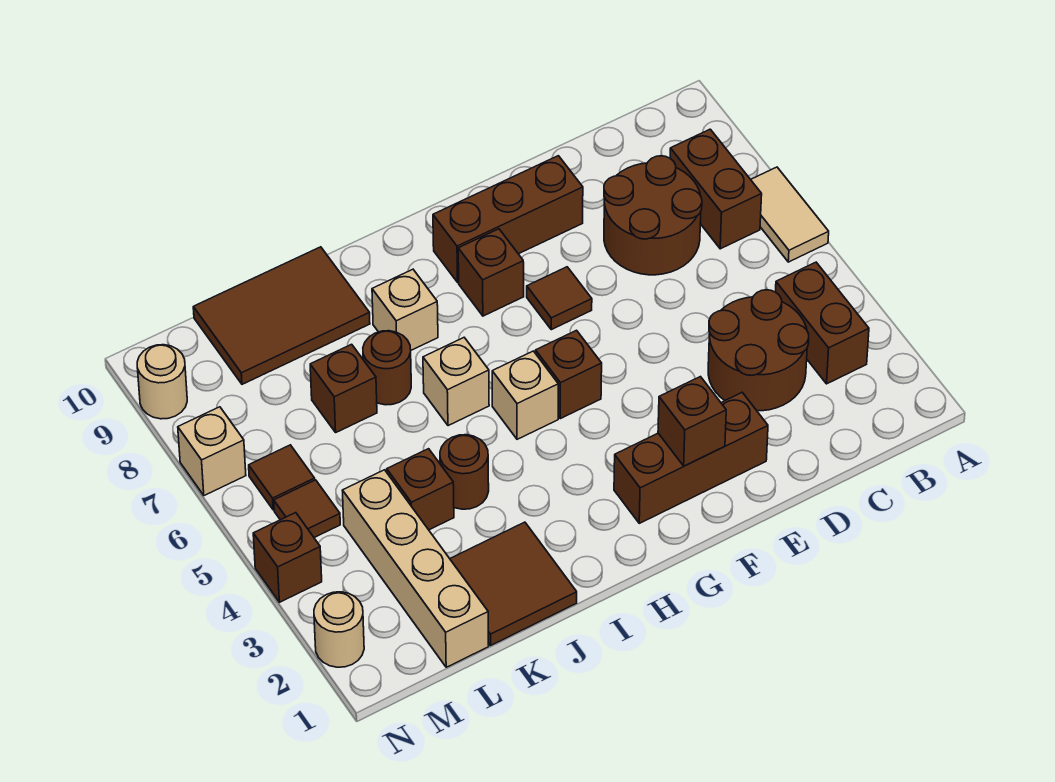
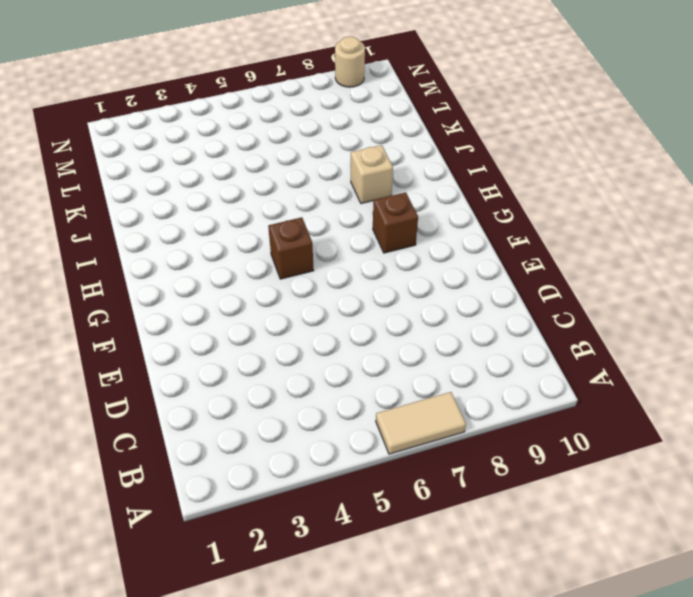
none -> brown brick B3:B4 level 1
none -> brown brick B7:B8 level 1
none -> brown round brick C3:D4 level 1

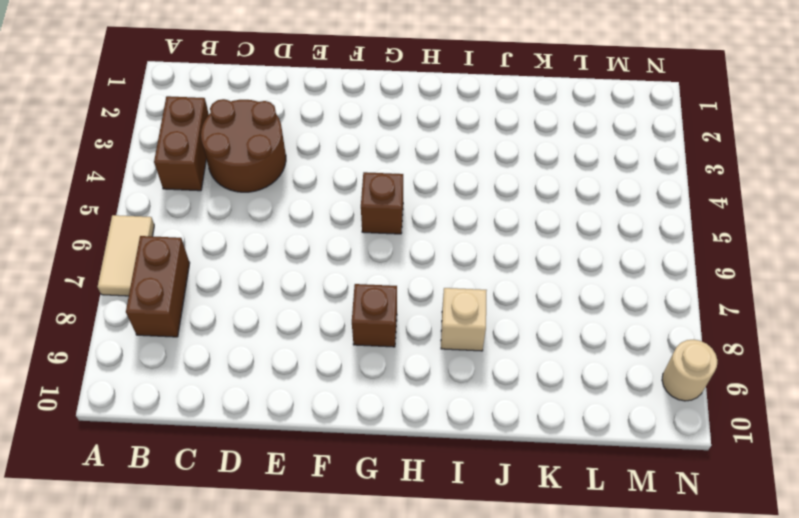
none -> brown round brick C7:D8 level 1
none -> brown brick E2:G2 level 1
none -> brown brick E9:G9 level 1

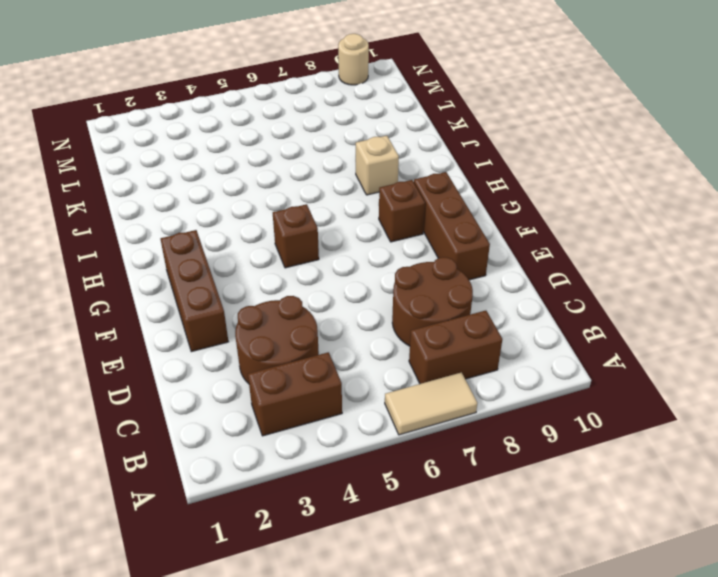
none -> brown tile F7 level 1
none -> tan brick H5 level 1
none -> tan brick I6 level 1

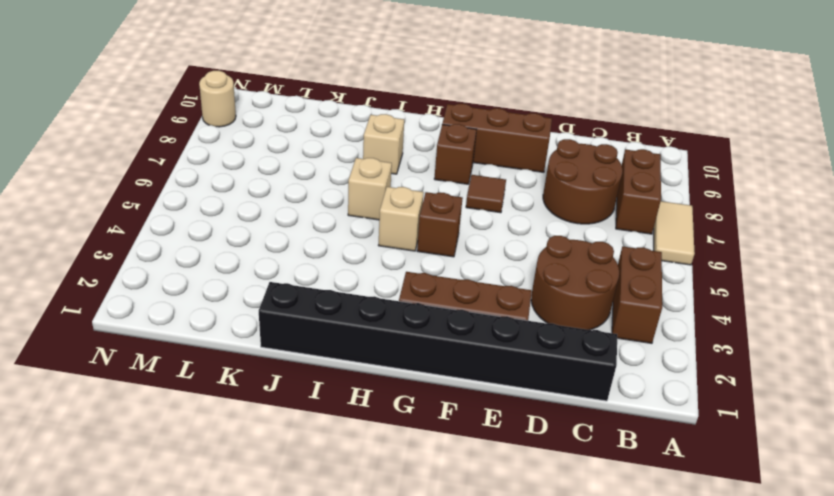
black brick C1:J1 level 1 -> brown tile J1:K2 level 1
none -> brown round brick J4 level 1
none -> brown round brick J7 level 1
none -> brown tile J9:L10 level 1

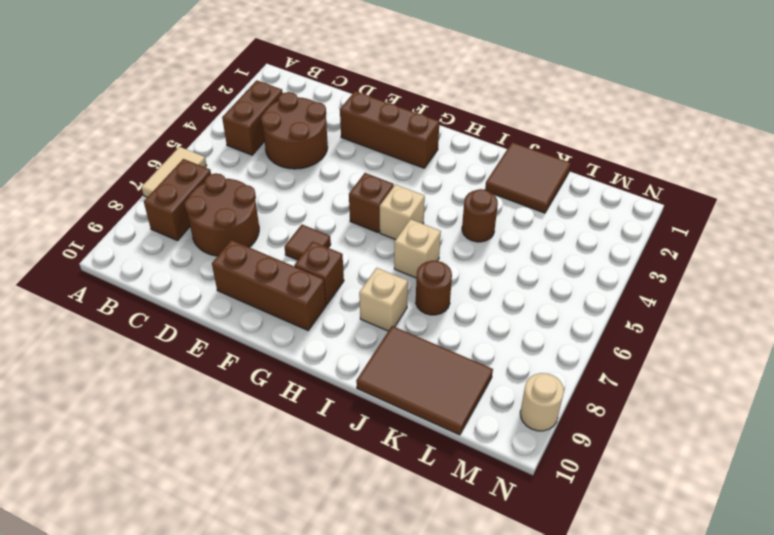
none -> brown brick K4 level 1
none -> brown brick K7 level 1
none -> tan brick L1:L4 level 1

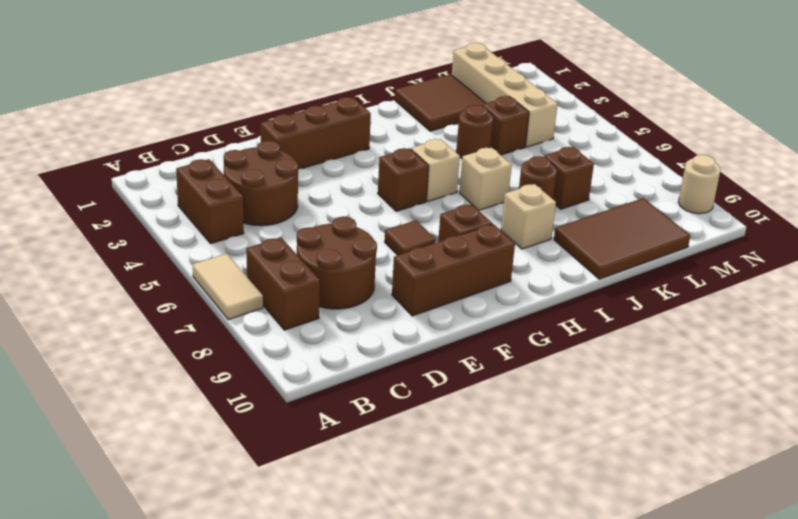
none -> brown tile M5 level 1
none -> brown tile M6 level 1
none -> tan round brick N2 level 1

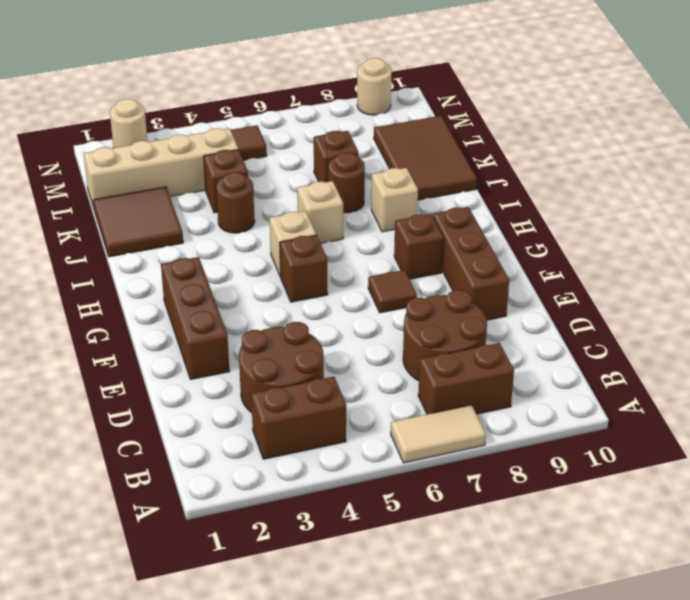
none -> brown tile M6 level 1
none -> brown brick N4 level 1
none -> tan brick N7 level 1

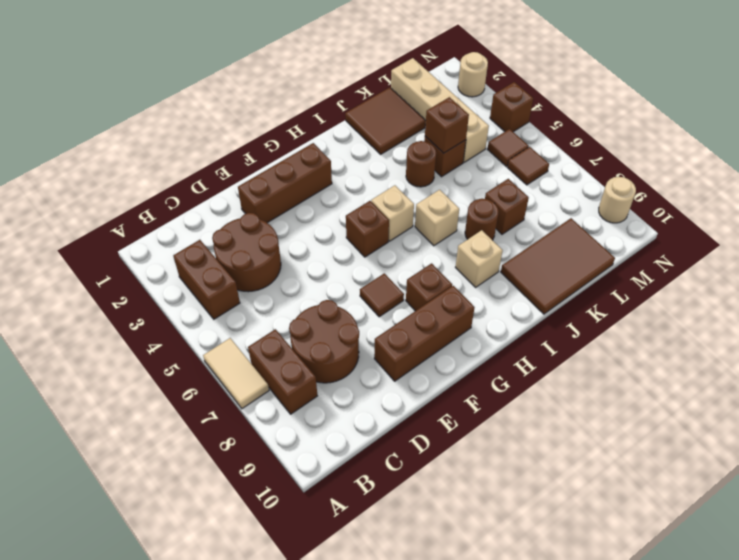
brown brick K4 level 2 -> brown brick F2 level 2
none -> tan brick N7 level 1

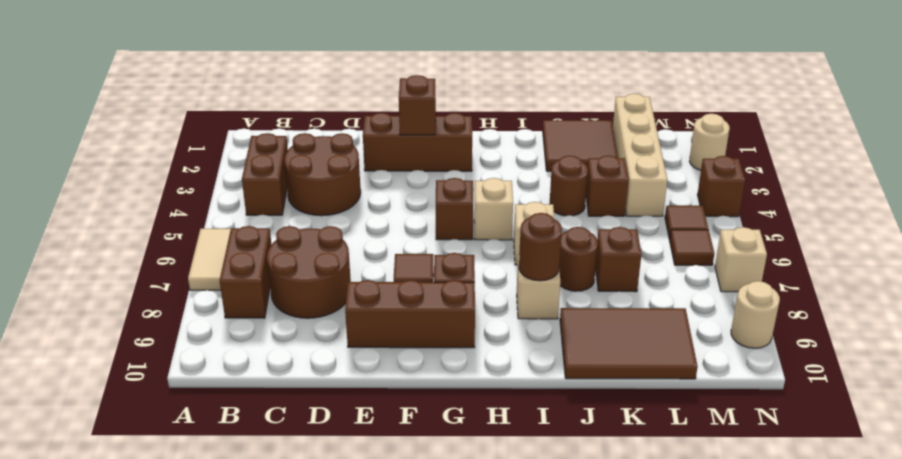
brown round brick I8 level 2 -> none

